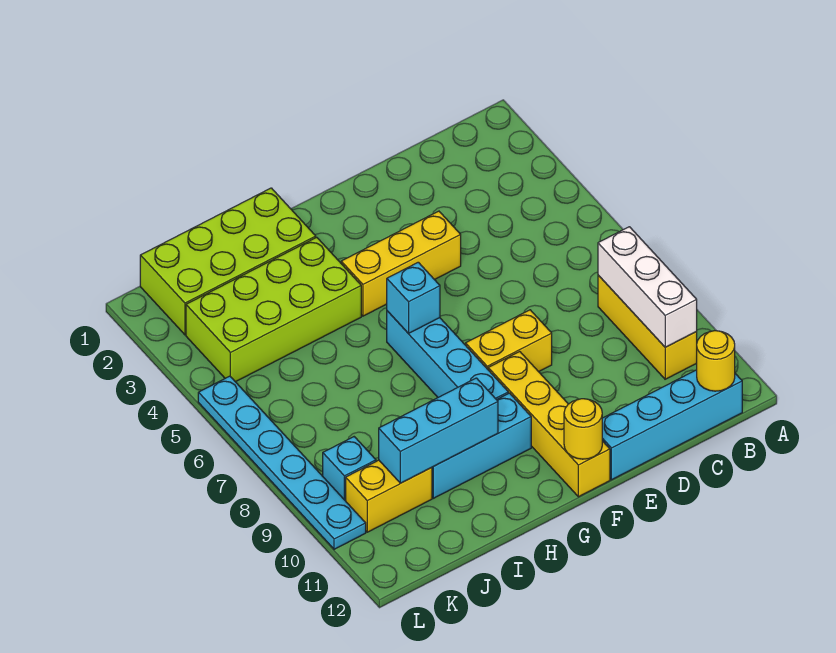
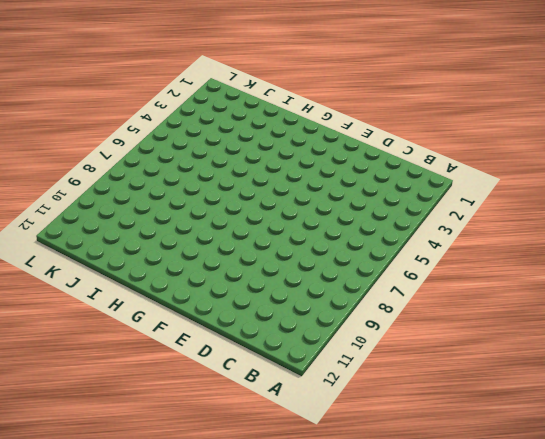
none -> yellow brick B8:B10 level 1
none -> cyan brick B12:E12 level 1
none -> yellow brick E4:G4 level 1

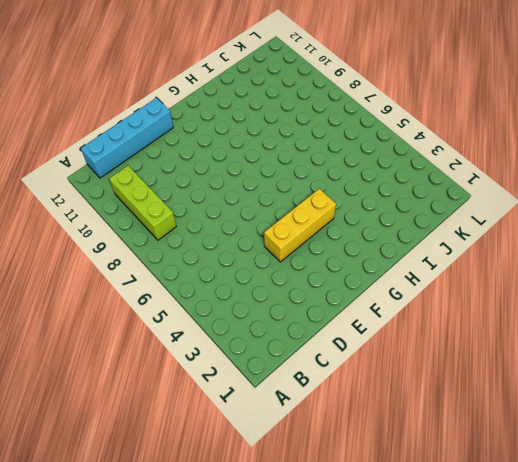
lime brick B8:B10 level 1 -> yellow brick B8:B10 level 1
none -> yellow brick E8:F8 level 1
none -> yellow brick F9:F12 level 1
none -> cyan brick G6:G9 level 1

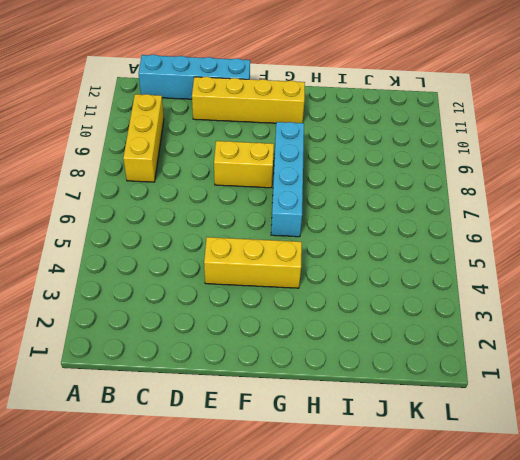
yellow brick D11:G11 level 1 -> yellow brick F9:F12 level 1
none -> cyan brick G10:I10 level 1
none -> lime brick H1:K2 level 1
none -> lime brick H3:K4 level 1

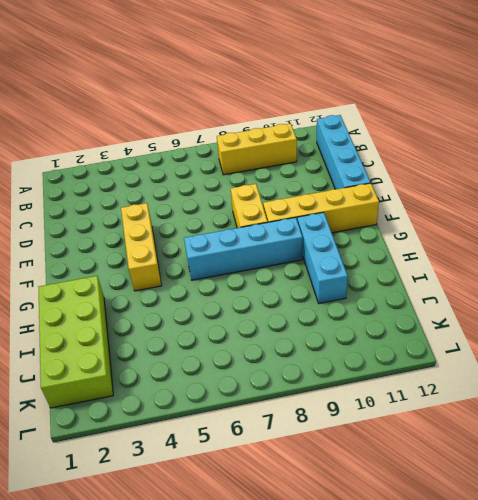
none -> lime brick H3:K4 level 1
none -> yellow brick J10:K10 level 1
none -> cyan brick K9 level 1

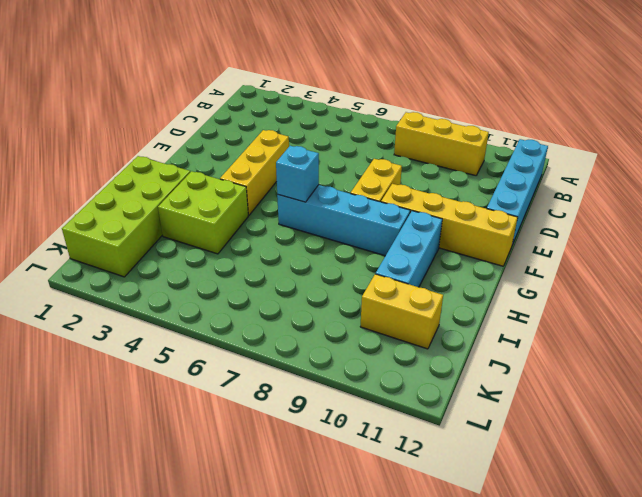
lime brick H3:I4 level 1 -> lime brick H3:K4 level 1
yellow brick J10:J11 level 1 -> yellow brick J10:K10 level 1
none -> cyan brick K9 level 1
none -> cyan plate L5:L10 level 1
none -> white brick B8:B10 level 2

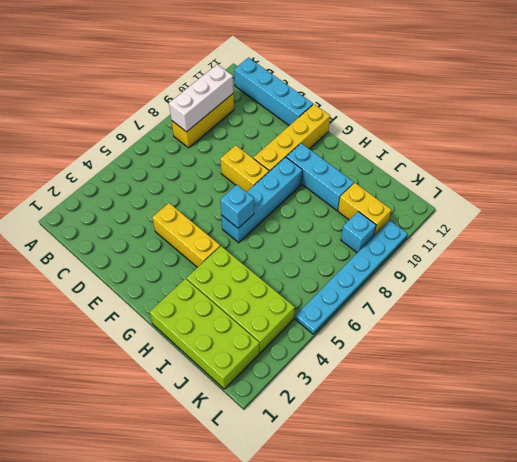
none -> yellow round brick B12 level 2
none -> yellow round brick F12 level 2
none -> cyan brick H10:J10 level 2

